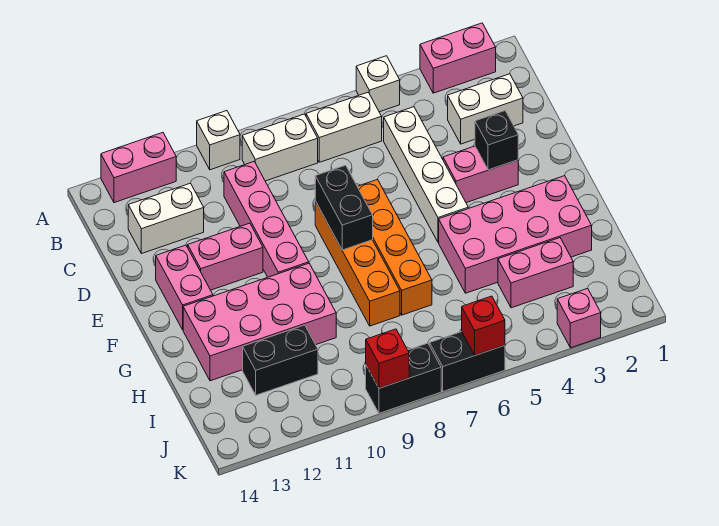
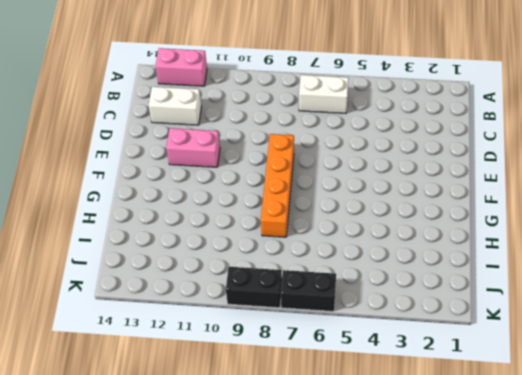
none -> pink brick A2:A3 level 1
none -> white brick A5 level 1
none -> white brick A10 level 1

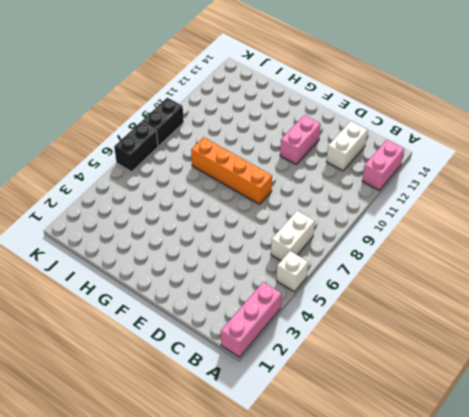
pink brick A1:A3 level 1 -> pink brick A2:A3 level 1
none -> white brick A10 level 1
none -> white brick B8:B9 level 1
none -> white brick C2:C3 level 1

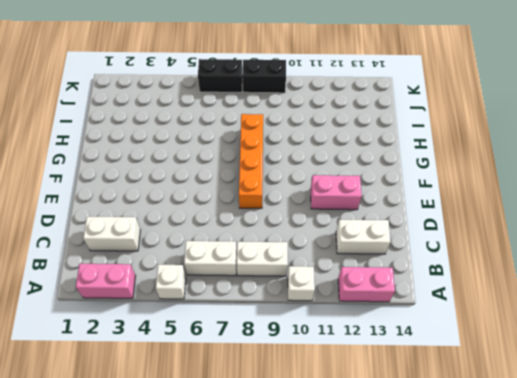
none -> white brick C5:F5 level 1
none -> pink brick C10:F10 level 1
none -> pink brick E3:E4 level 1

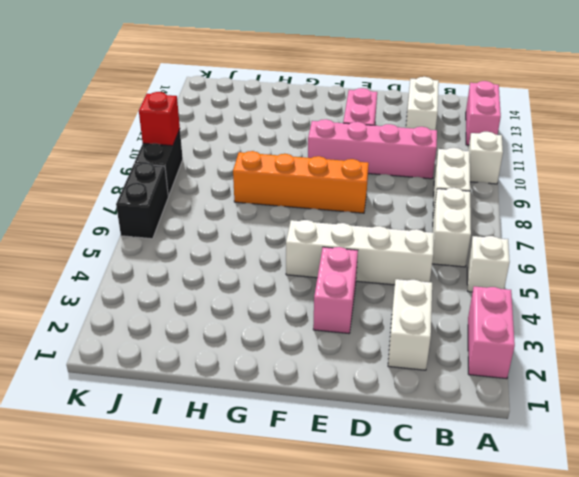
none -> orange brick E7:H7 level 1
none -> pink brick E13:F13 level 1
none -> pink brick G2:H5 level 1

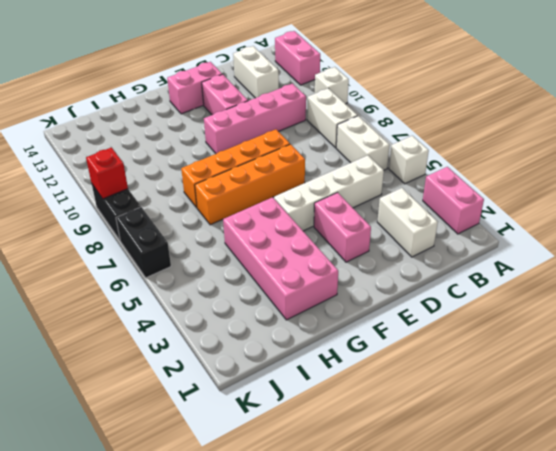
none -> pink brick G10:H13 level 1
none -> pink brick I3:I4 level 1
none -> black brick I11:I12 level 1

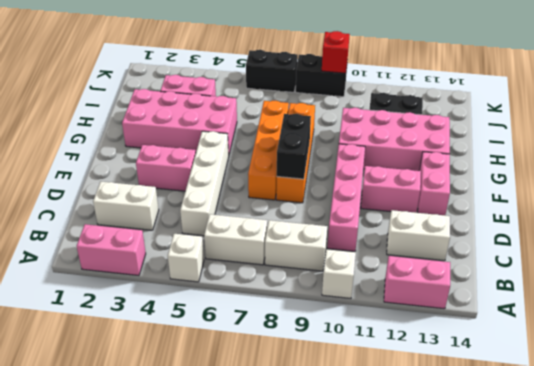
none -> pink brick K3 level 1
none -> black brick E3 level 2
none -> red brick K6 level 2

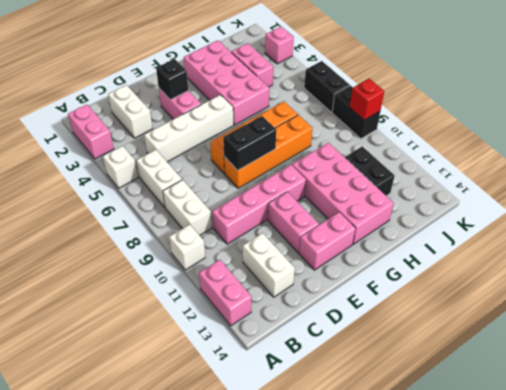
none -> red brick K6 level 2

